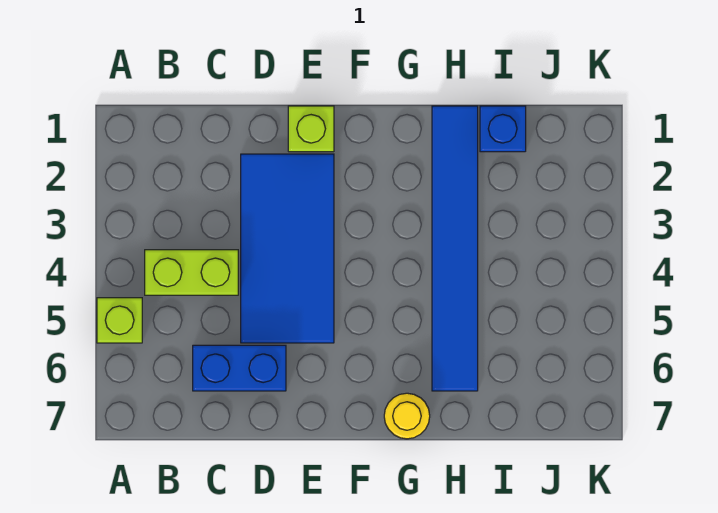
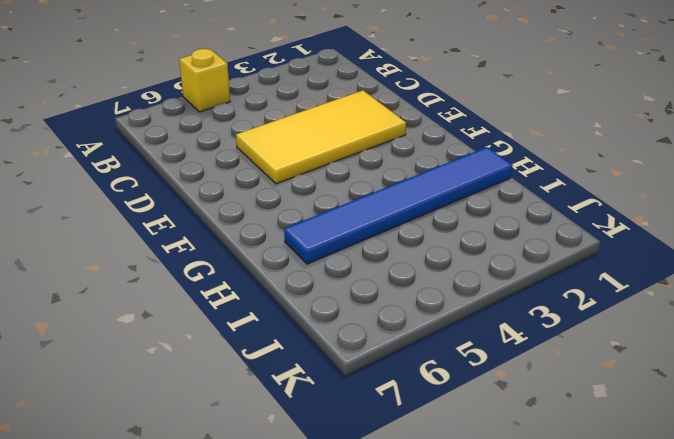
yellow brick A5 level 1 -> lime brick A5 level 1
yellow tile D2:E5 level 1 -> blue tile D2:E5 level 1
none -> lime brick B4:C4 level 1
none -> blue brick C6:D6 level 1

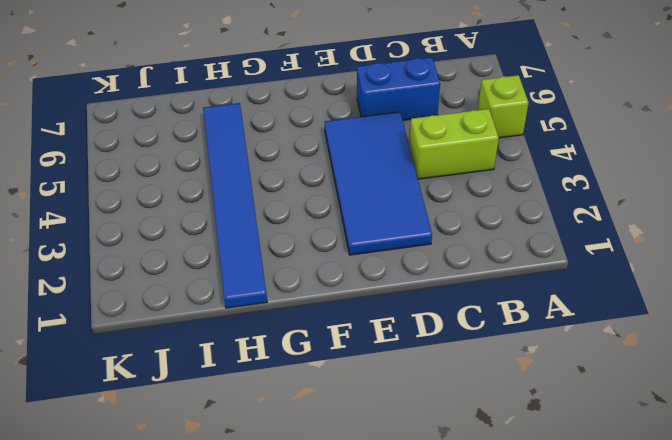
none -> lime brick E1 level 1
none -> yellow round brick G7 level 1

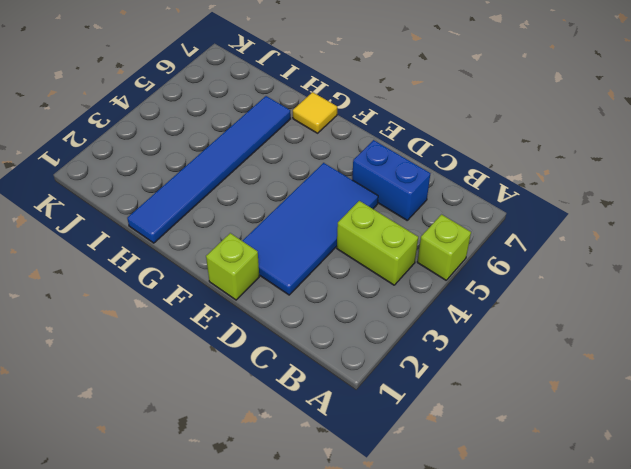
yellow tile G7 level 1 -> yellow round brick G7 level 1
none -> blue brick I1 level 1

